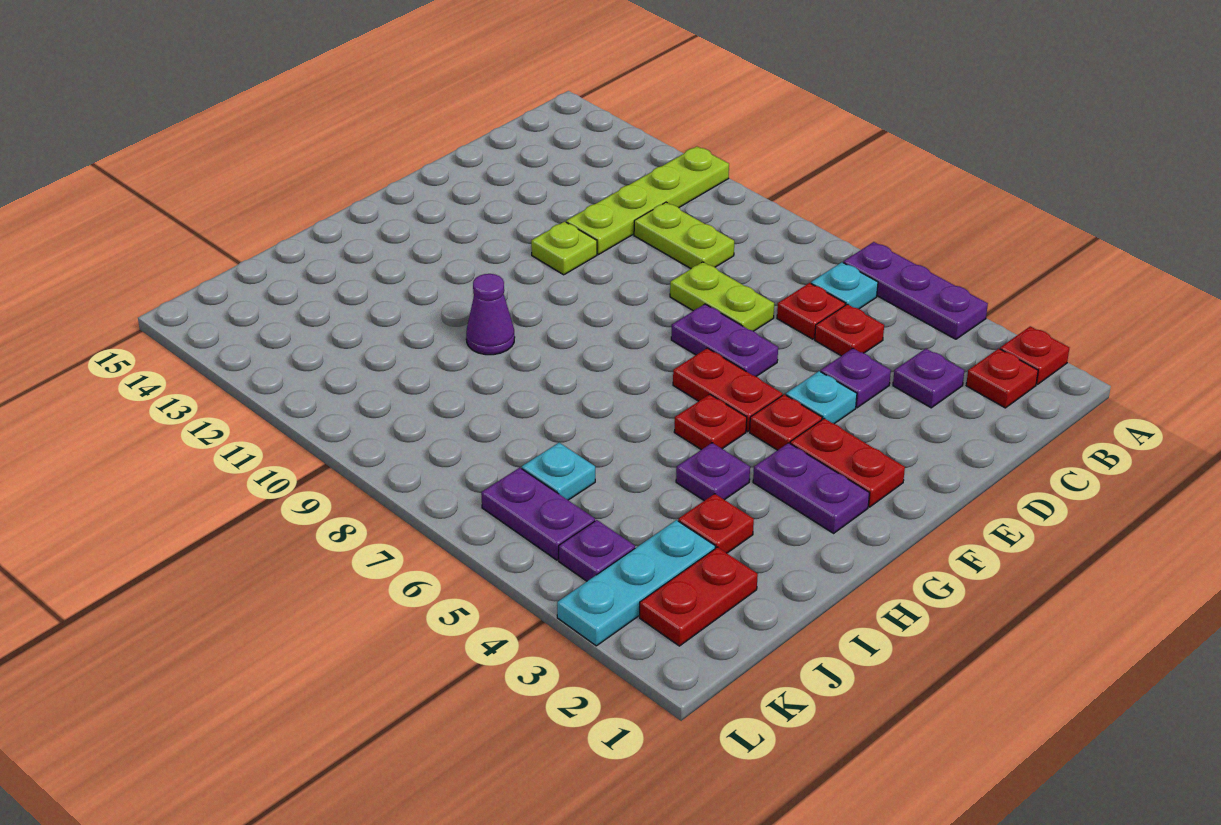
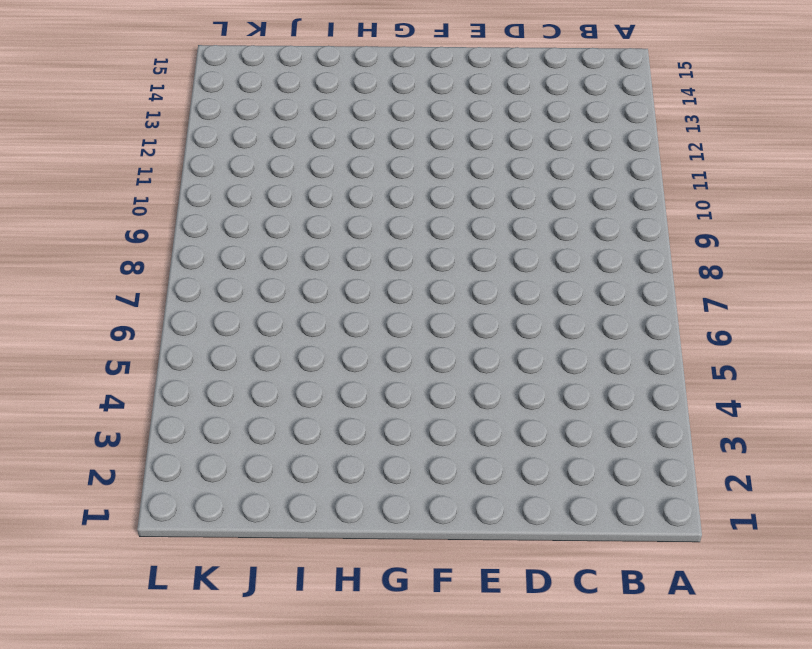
none -> red plate A2 level 1
none -> purple plate A4:A6 level 1
none -> lime plate A11:D11 level 1

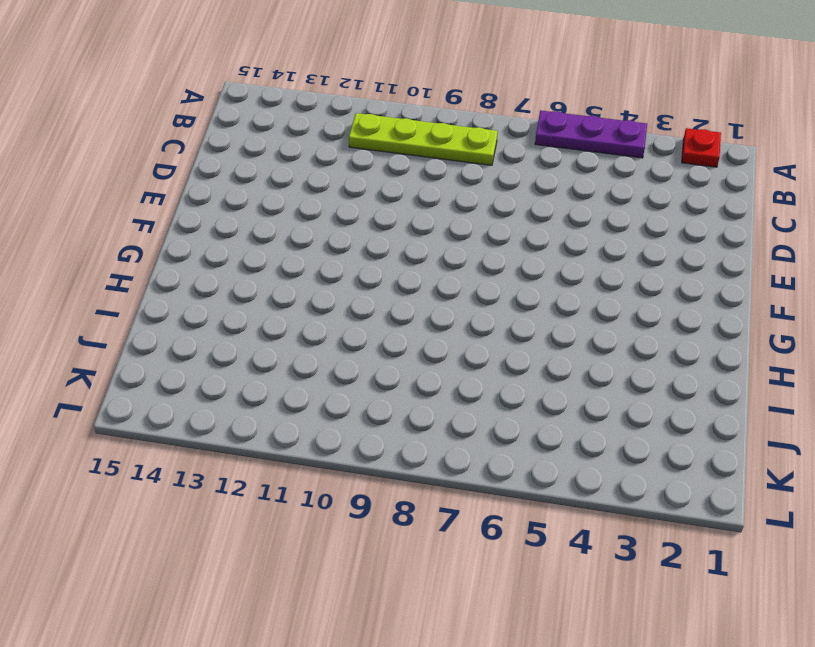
lime plate B8:B11 level 1 -> lime plate A11:D11 level 1
none -> red plate B2 level 1
none -> cyan plate B6 level 1
none -> purple plate C3 level 1

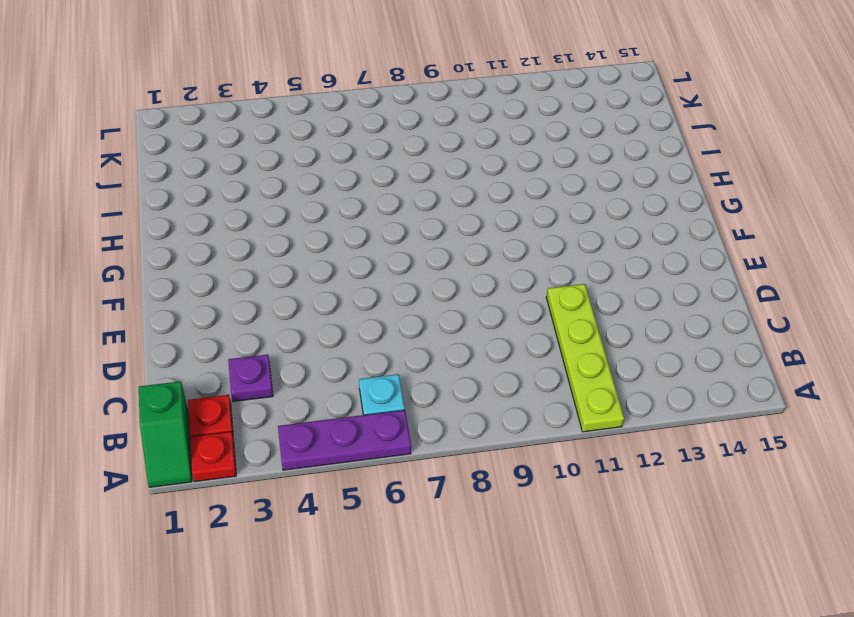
green slope A1:B1 level 1 top B -> none
none -> red plate C5 level 1
none -> red plate C6 level 1
none -> lime plate C9:C10 level 1

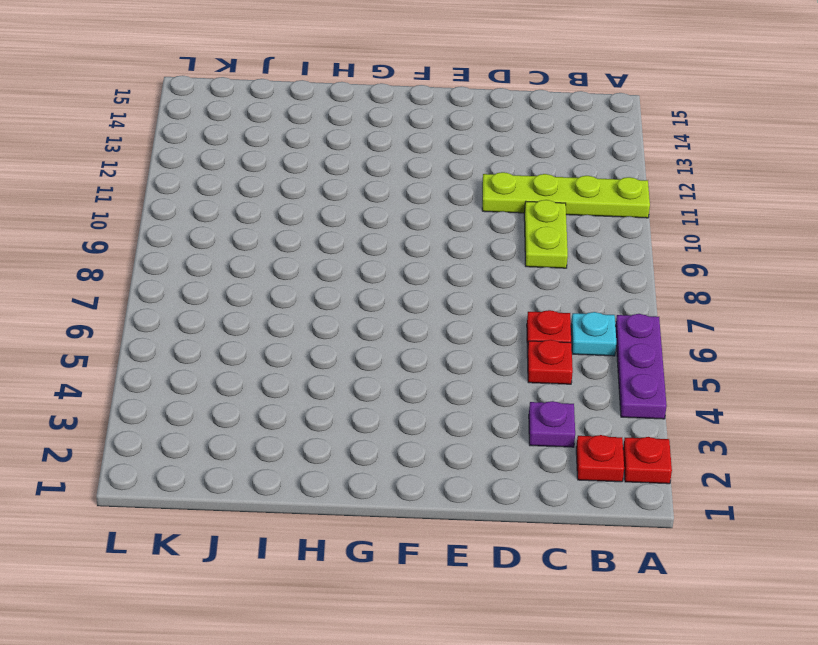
none -> purple plate D4 level 1
none -> lime plate D7:D8 level 1
none -> cyan plate E4 level 1

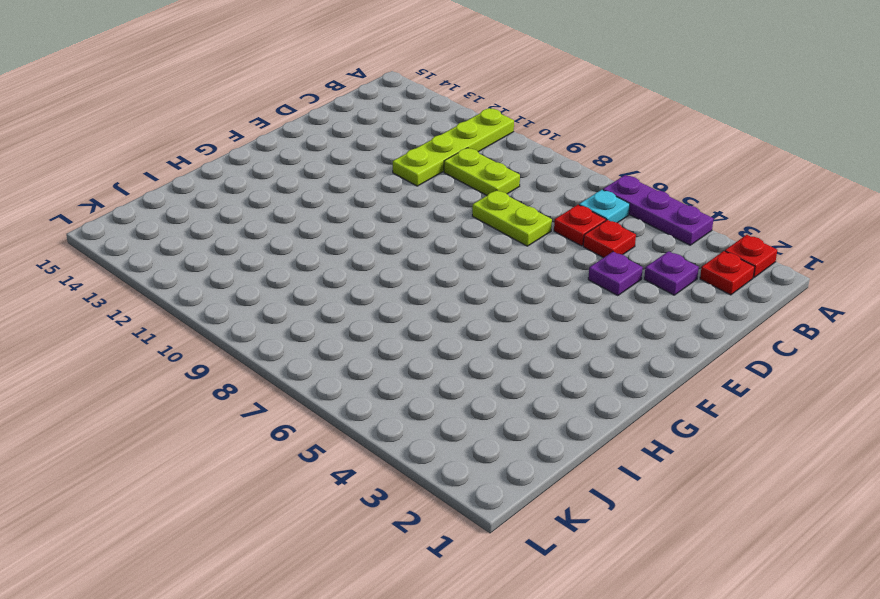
none -> cyan plate E4 level 1
none -> purple plate E6:E7 level 1
none -> lime plate E11 level 1

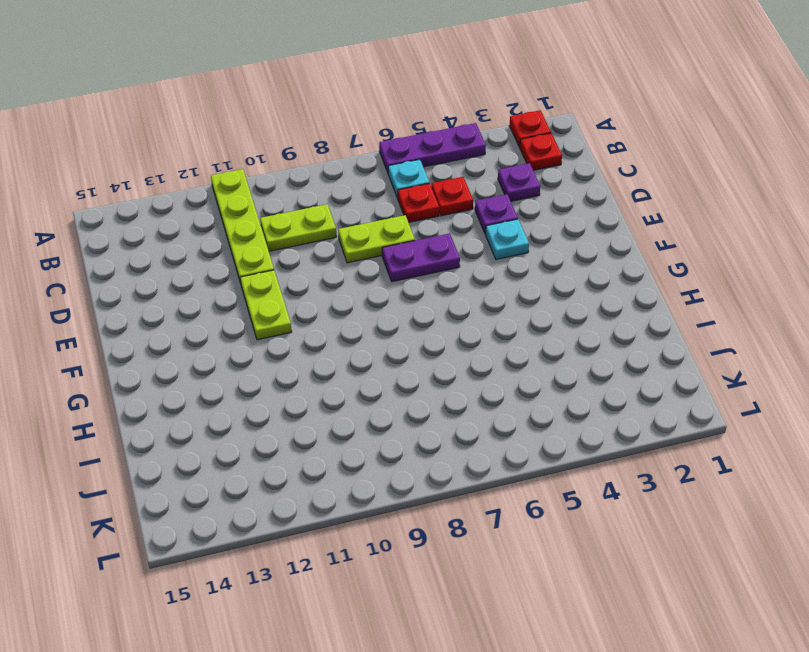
lime plate E11:F11 level 1 -> lime plate E11 level 1
none -> red plate F2:F3 level 1
none -> red plate F4 level 1
none -> red plate F5:F6 level 1

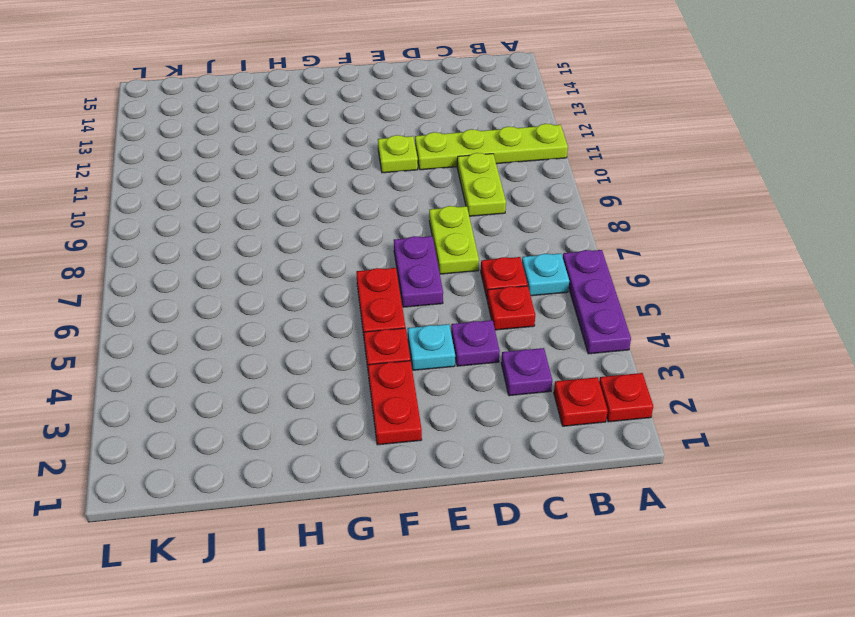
none -> purple plate G2:G3 level 1
none -> red plate G5 level 1
none -> purple plate H4 level 1

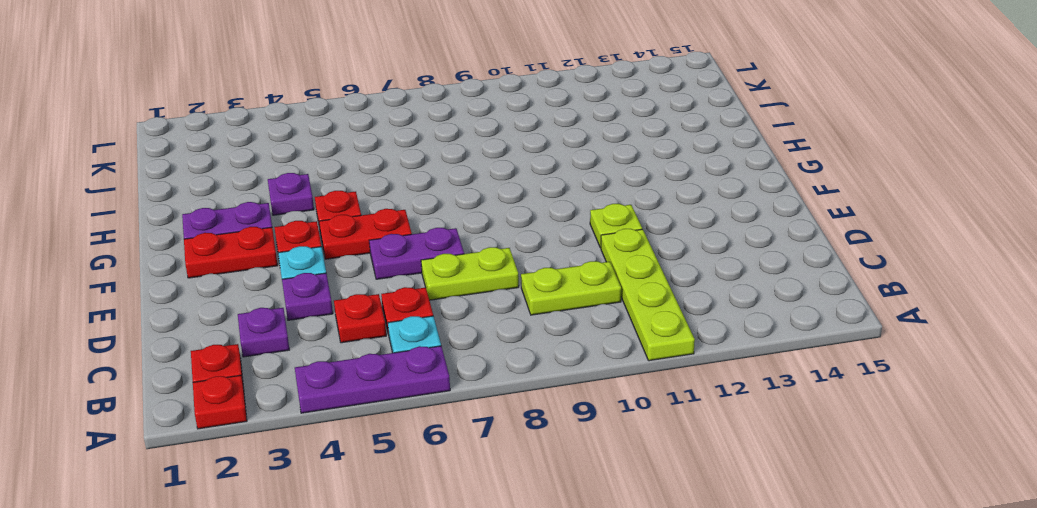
none -> purple cone H10 level 1
none -> red plate I3 level 1
none -> red plate J2:K2 level 1

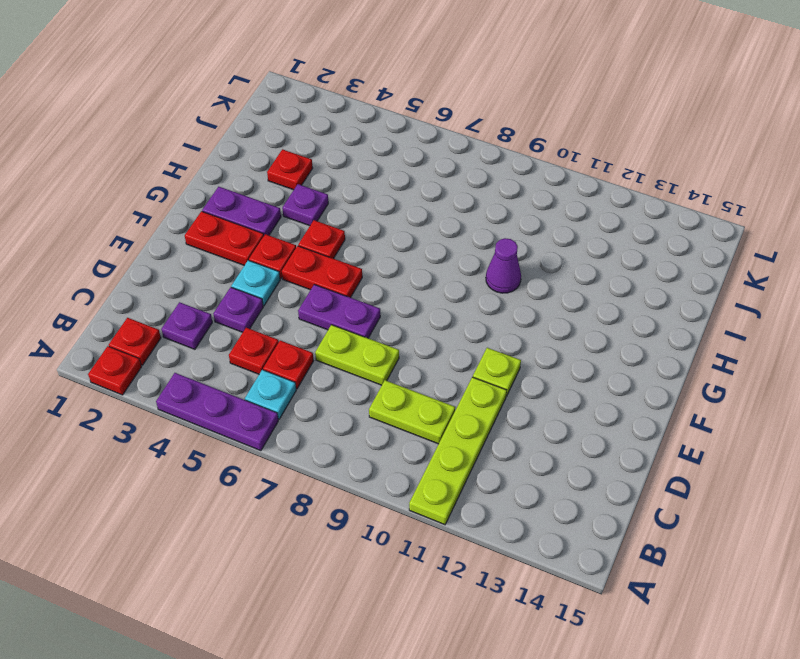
none -> red plate J2:K2 level 1
none -> cyan plate J3:L3 level 1
none -> cyan plate J6 level 1

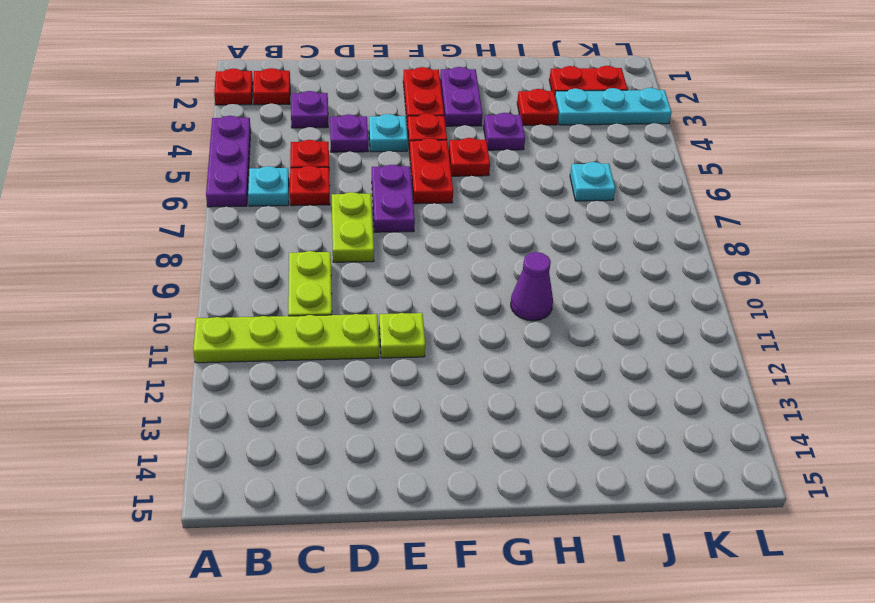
none -> purple plate K4 level 1
none -> purple plate K5:K6 level 1

